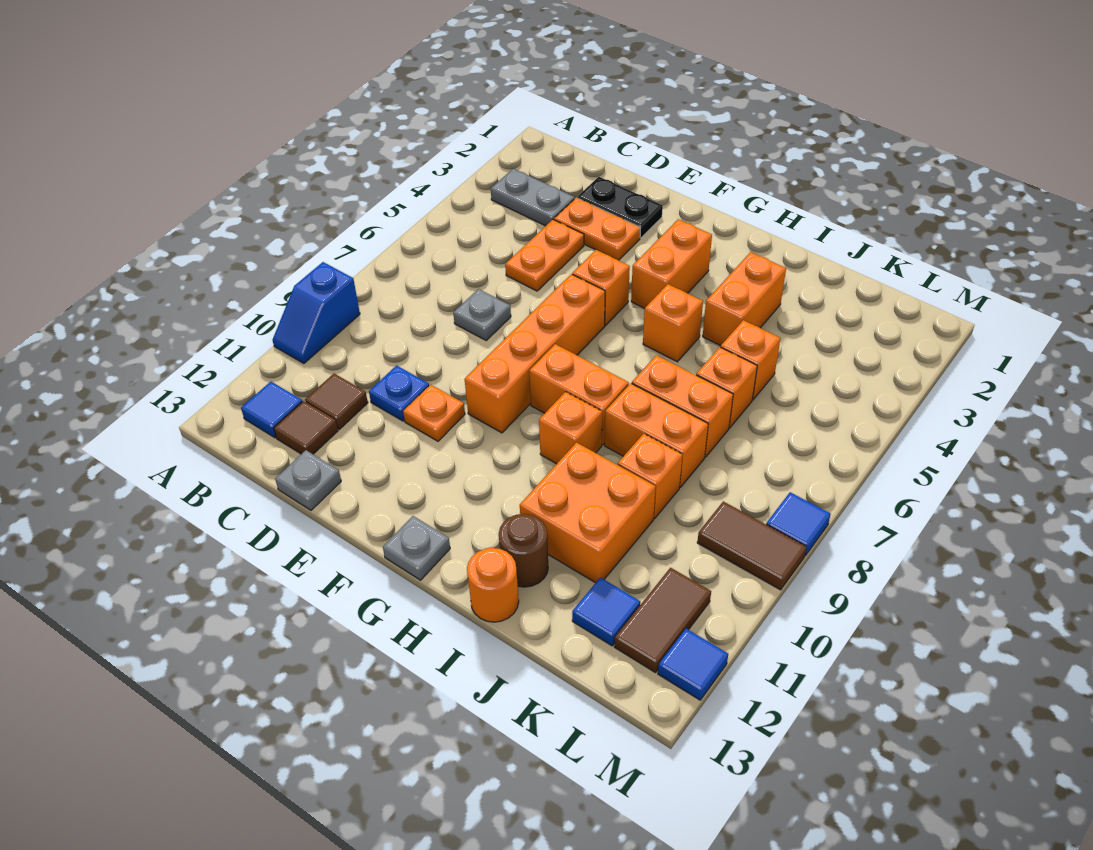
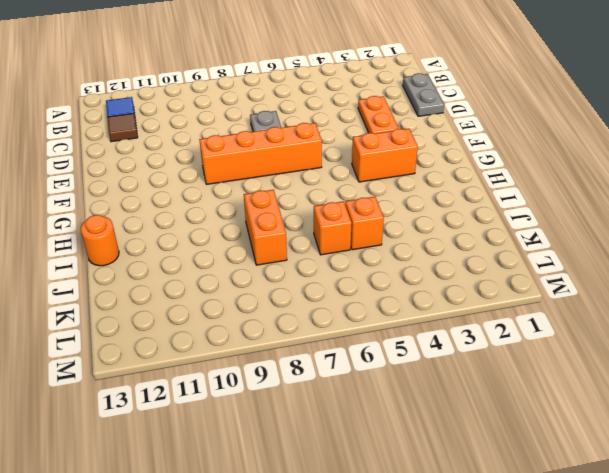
grey plate C1:D1 level 1 -> grey plate B3:C3 level 1
none -> blue slope A9:A10 level 1 top 9
none -> brown tile C11 level 1
none -> black plate D2:E2 level 1
none -> orange plate D4:D5 level 1

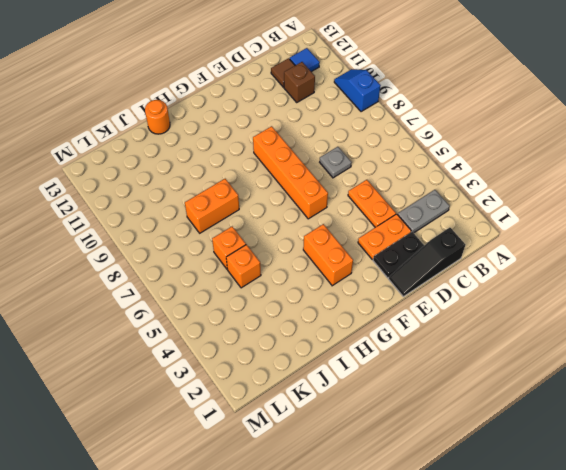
black slope C1:E1 level 1 top C -> none
brown brick C11 level 1 -> brown tile C11 level 1
none -> blue plate D10 level 1
none -> grey plate D13 level 1
none -> orange plate E10 level 1
none -> orange brick F5 level 1

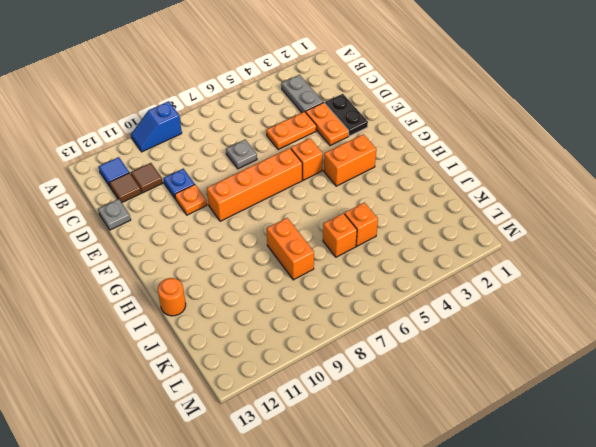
none -> orange brick G8:H8 level 1
none -> grey plate G13 level 1
none -> orange brick H5 level 1
none -> orange brick H9 level 1

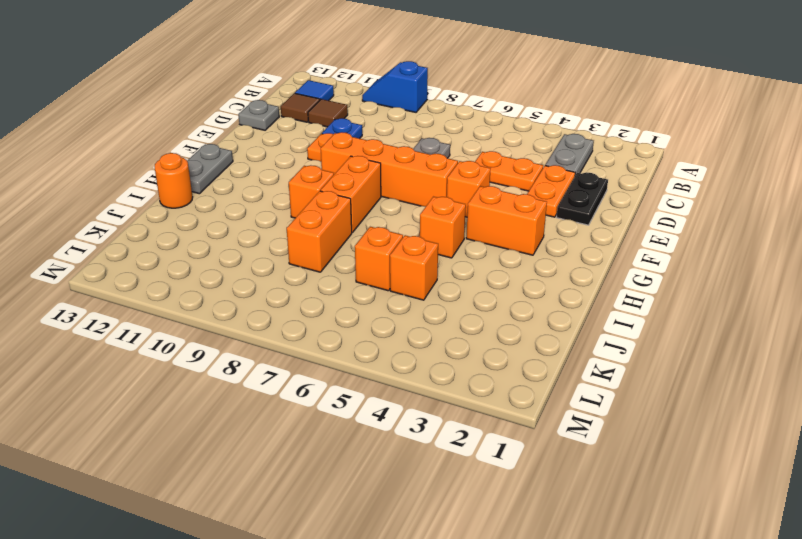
grey plate G13:H13 level 1 -> grey plate G13 level 1
none -> orange brick I3:I4 level 1
none -> orange brick I7:J7 level 1
none -> orange brick I10:J11 level 1
none -> brown round brick I12 level 1

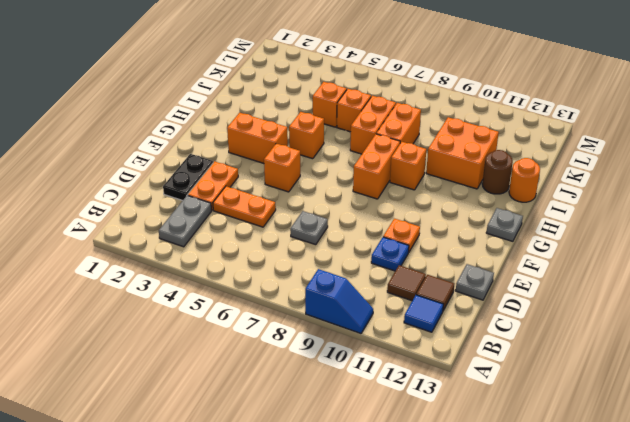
none -> orange brick F6:F9 level 1
none -> orange brick I3:I4 level 1
none -> orange brick J9 level 1
none -> blue tile K12 level 1

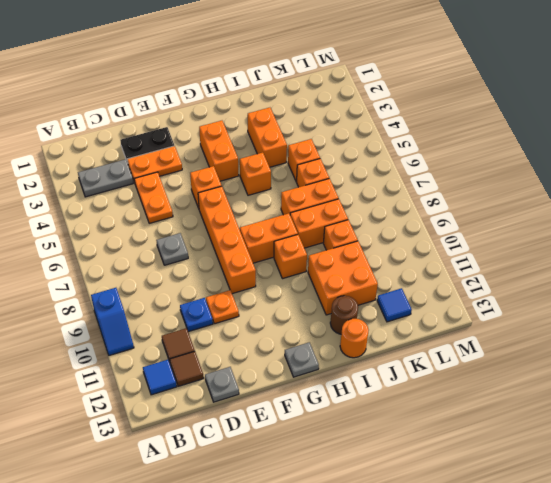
none -> brown tile L9:M9 level 1
none -> brown tile L11:L12 level 1
none -> blue tile M8 level 1
none -> blue tile M12 level 1

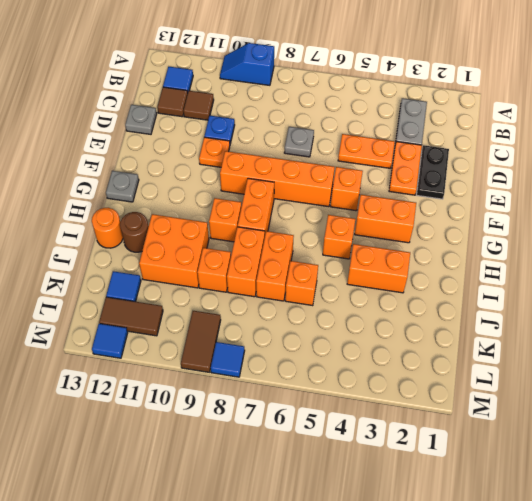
none -> orange brick J5 level 1

